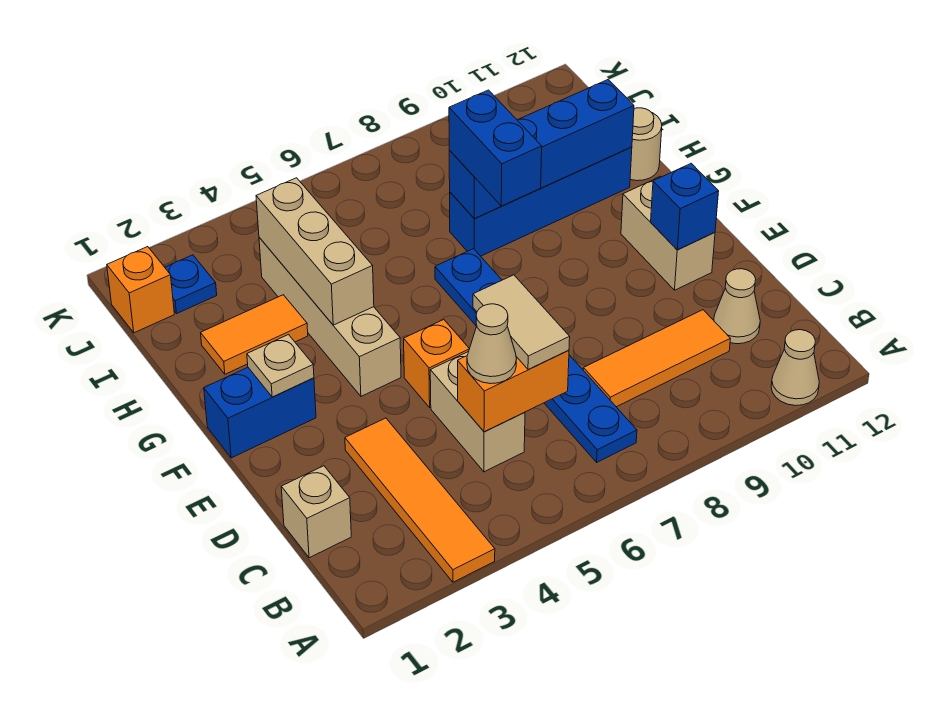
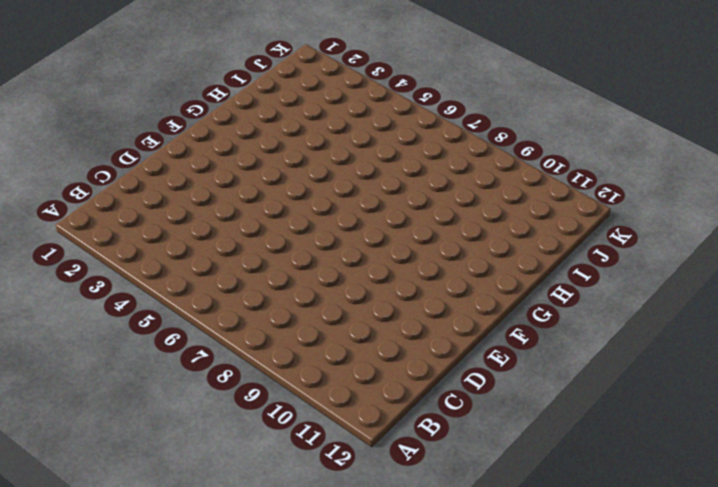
none -> orange tile A3:D3 level 1
none -> tan cone A11 level 1
none -> blue plate B7:G7 level 1

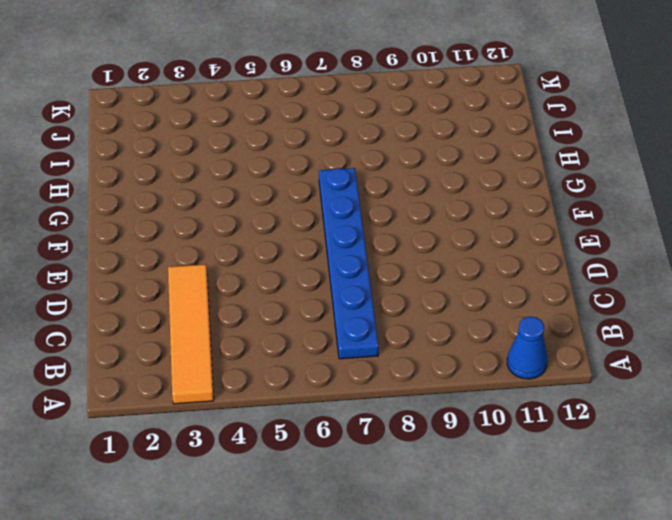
blue cone A11 level 1 -> tan cone A11 level 1
none -> tan brick C1 level 1
none -> tan brick C5:D5 level 1
none -> orange tile C8:C10 level 1

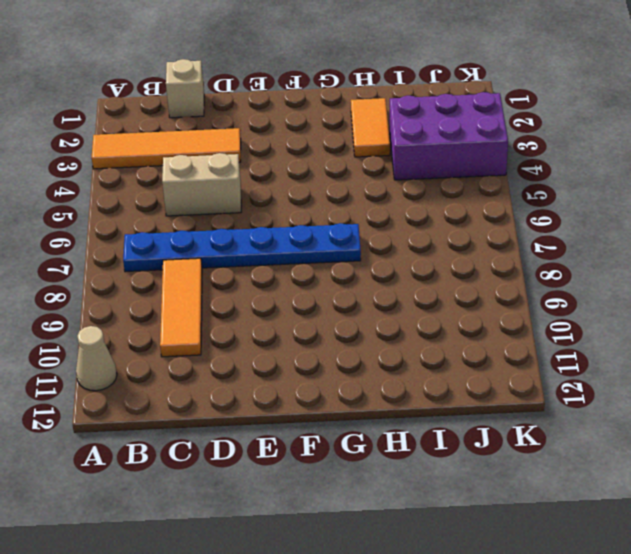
purple brick I3:K4 level 1 -> tan brick F4:I4 level 1
none -> tan cone C11 level 1
none -> orange brick E5 level 1
none -> tan brick E11:F11 level 1

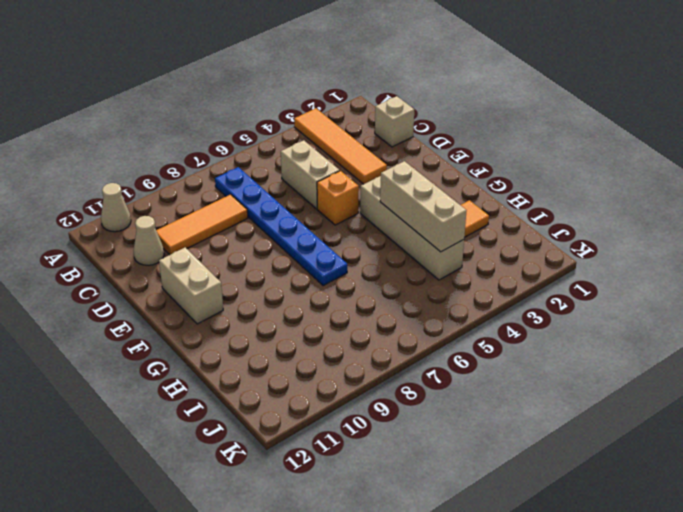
none -> blue brick F1:F2 level 1
none -> blue brick H8:H11 level 1
none -> tan round brick H12 level 1

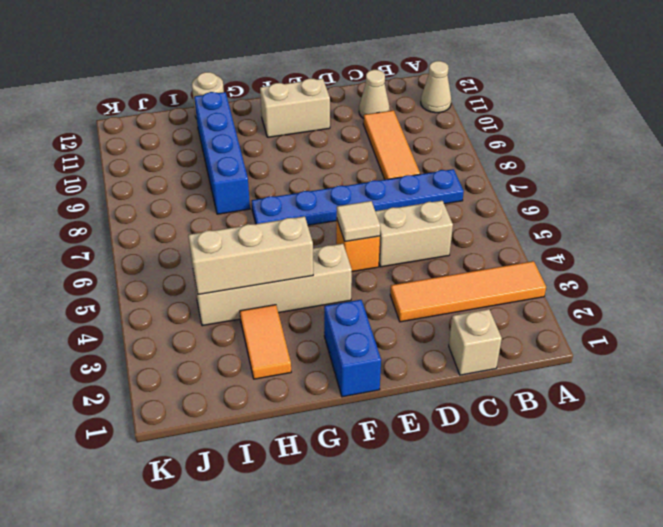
tan tile E5 level 2 -> none
none -> orange brick J1 level 1
none -> blue plate J2 level 1
none -> orange brick C5:C6 level 2

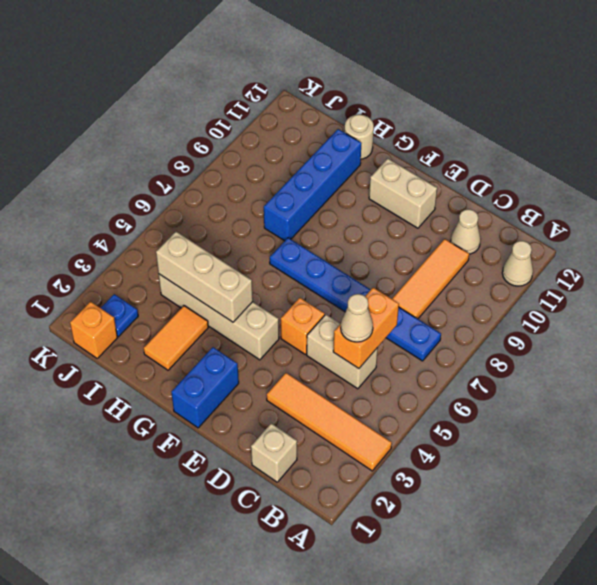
none -> blue brick E11 level 2
none -> tan plate F2 level 2
none -> blue brick H8:H11 level 2

